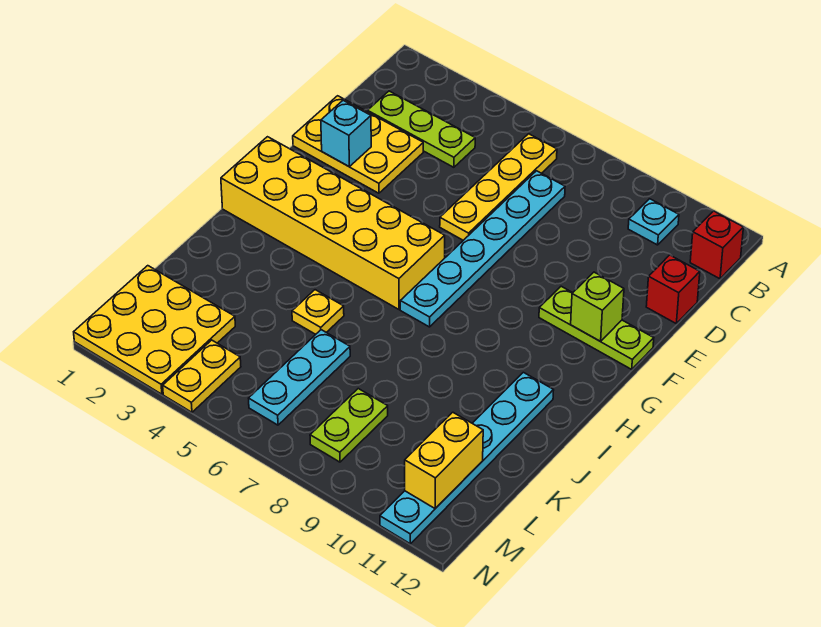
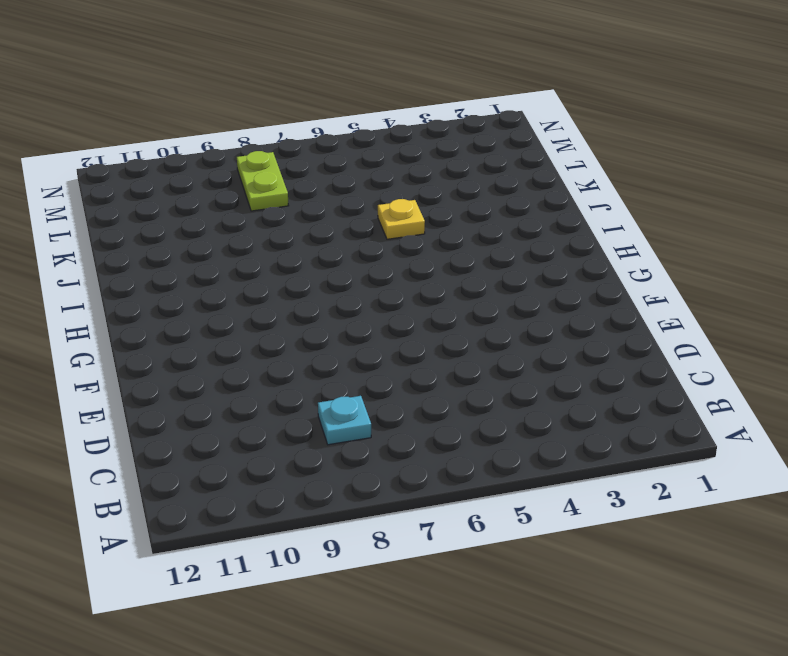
cyan plate C8 level 1 -> cyan plate B10 level 1
none -> yellow plate B6:E6 level 1
none -> red brick B12 level 1
none -> lime plate C2:C4 level 1

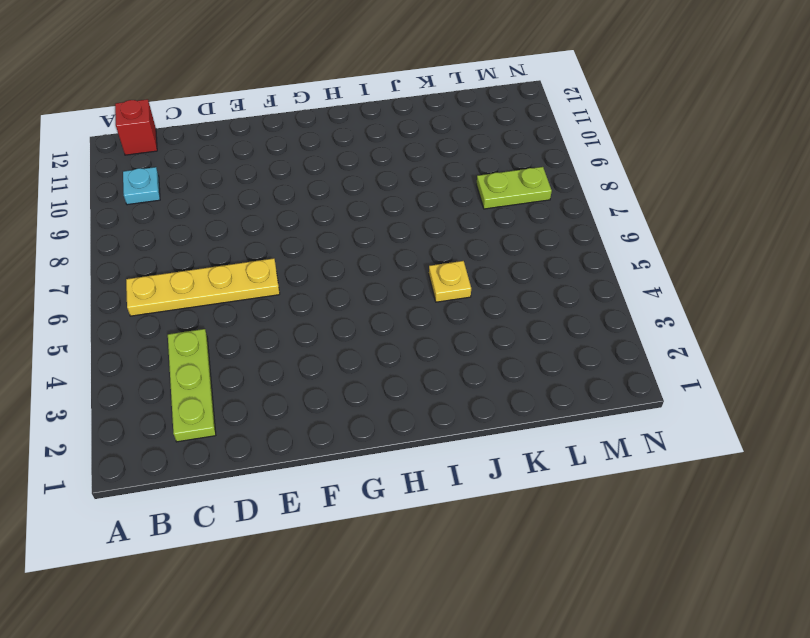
none -> cyan plate C7:H7 level 1
none -> yellow plate D1:E3 level 1
none -> red brick D12 level 1

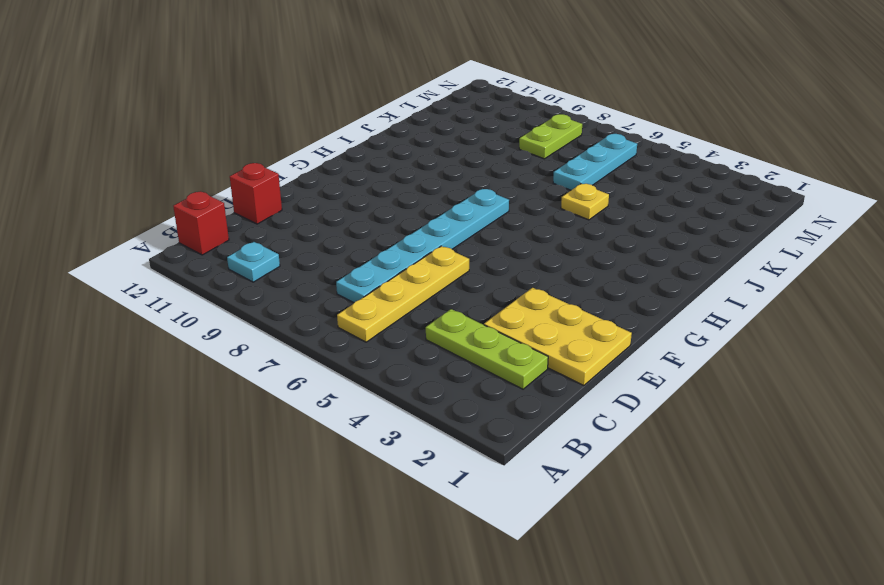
none -> lime plate F10:F12 level 1
none -> yellow brick G1:H6 level 1
none -> cyan plate I11:N11 level 1

